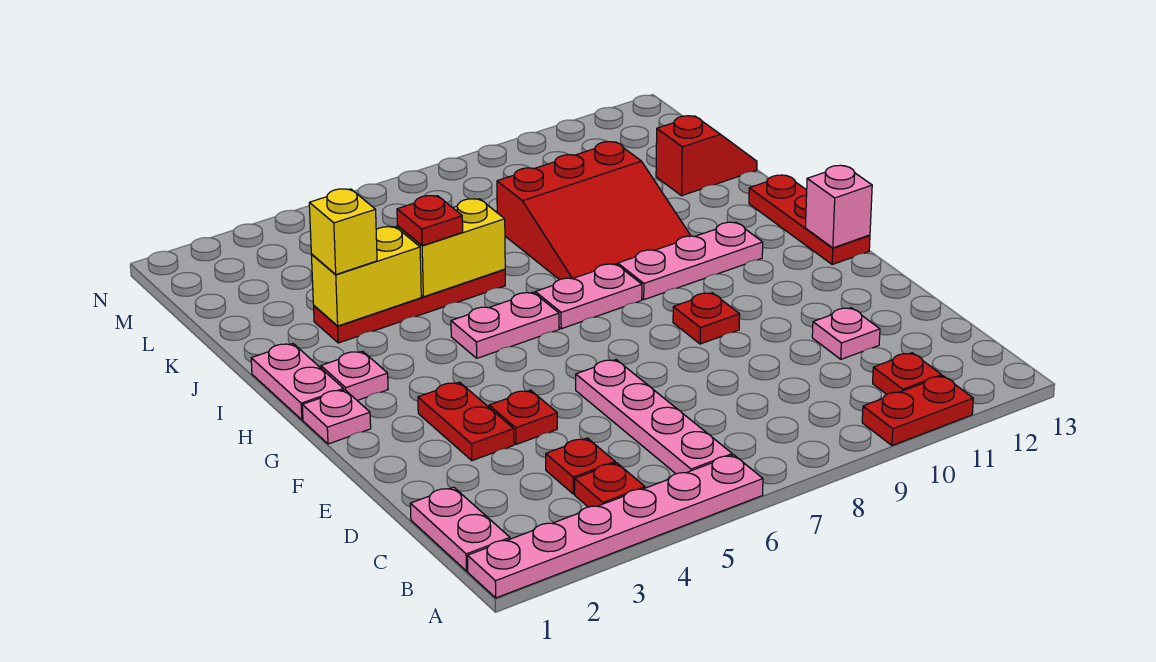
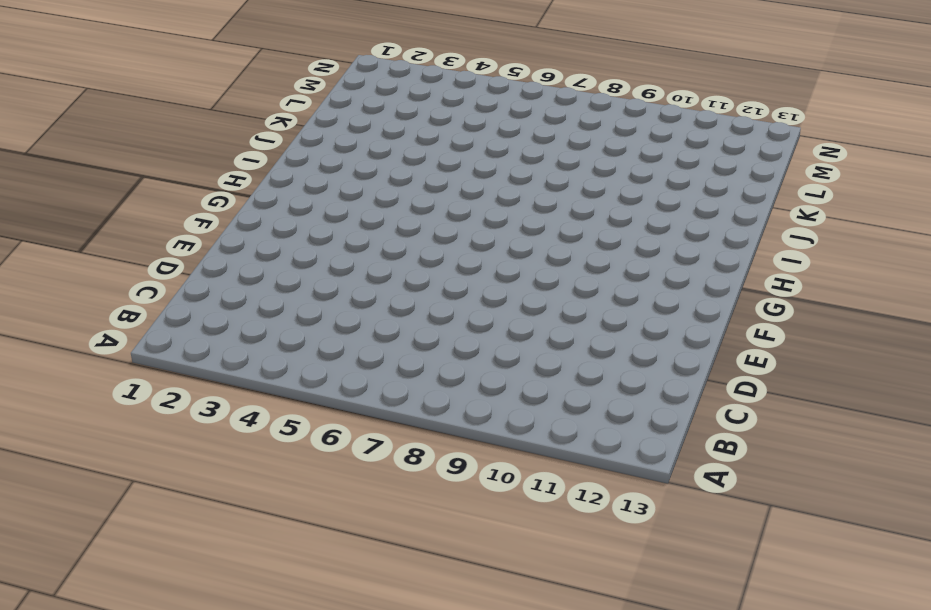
none -> pink plate A1:A6 level 1
none -> red plate A10:A11 level 1
none -> pink plate B1:C1 level 1

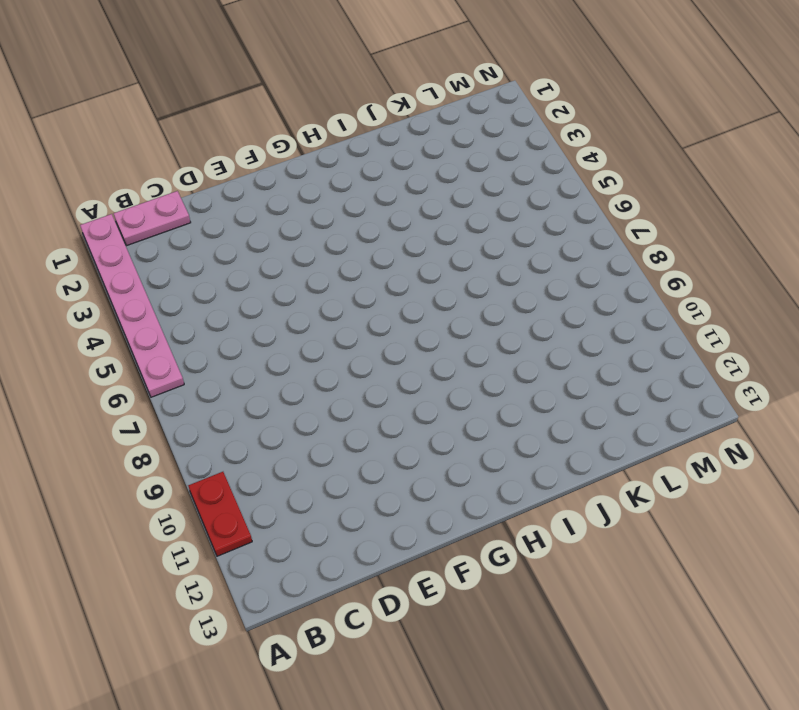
none -> red plate B4 level 1
none -> pink plate B6:E6 level 1
none -> red plate B11 level 1

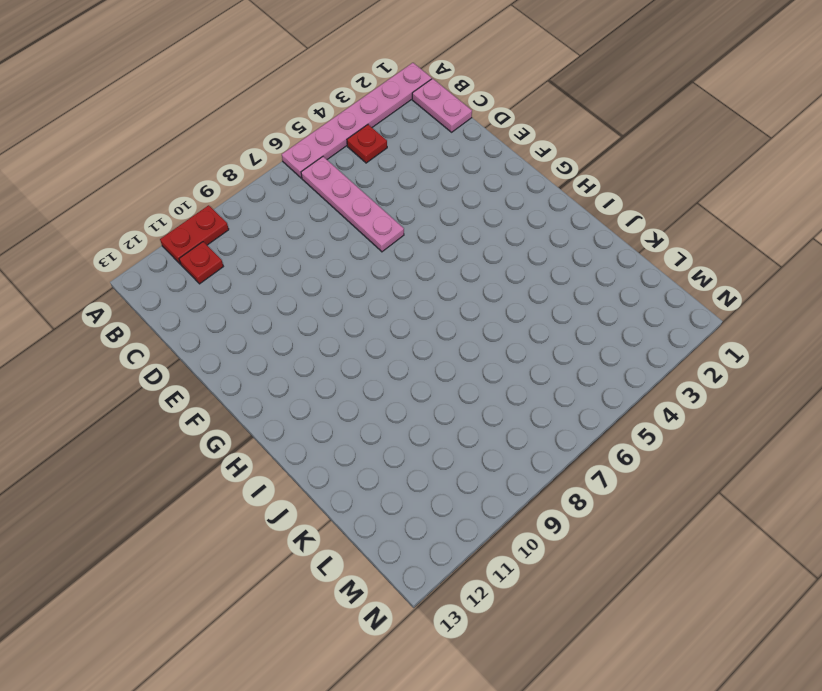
none -> red plate C4 level 1
none -> pink plate D11 level 1
none -> red plate E3:F3 level 1

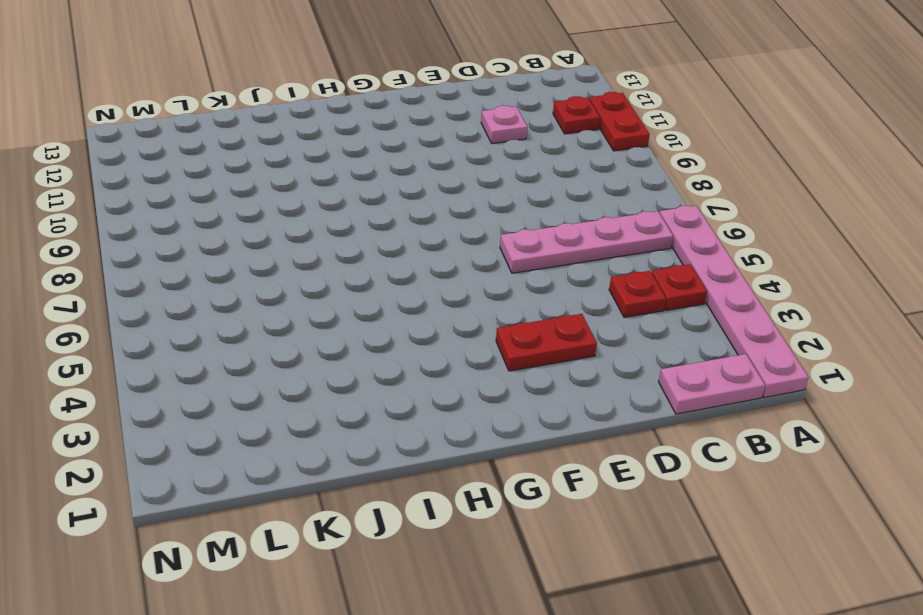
none -> red plate E4 level 1
none -> red plate F9 level 1
none -> pink plate G1 level 1

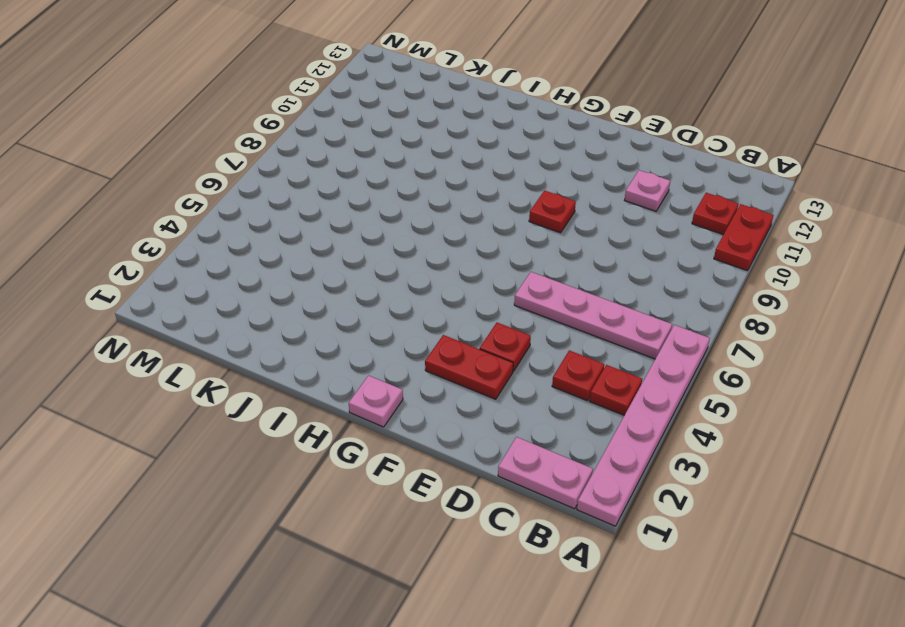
none -> red plate G13:I13 level 1
none -> pink plate H1:I1 level 1
none -> pink plate H2 level 1

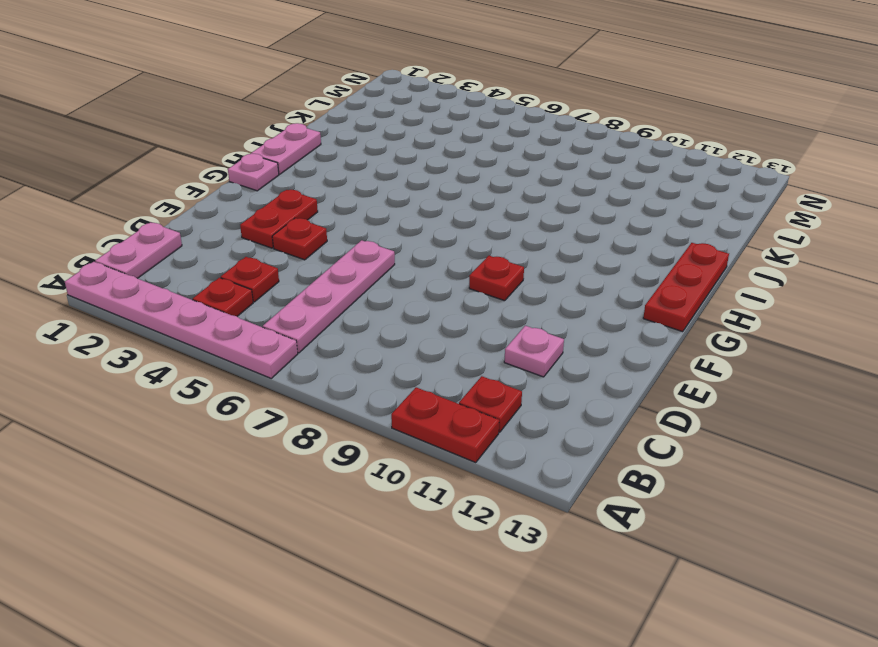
none -> pink plate H2 level 1
none -> pink plate H5:H6 level 1
none -> pink plate H7:H8 level 1

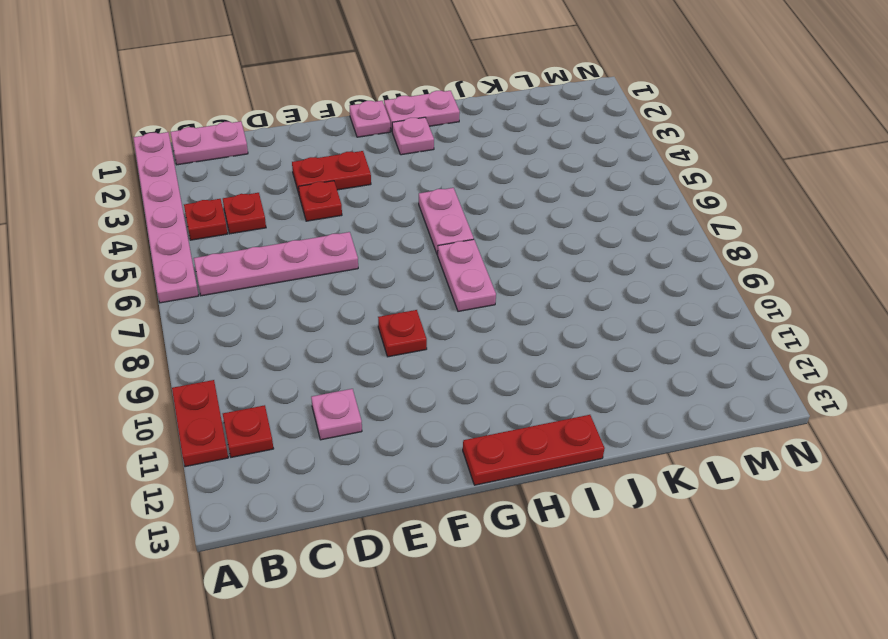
none -> pink plate H9:H11 level 1
none -> red slope I8:K10 level 1 top K
none -> red plate J3:J6 level 1

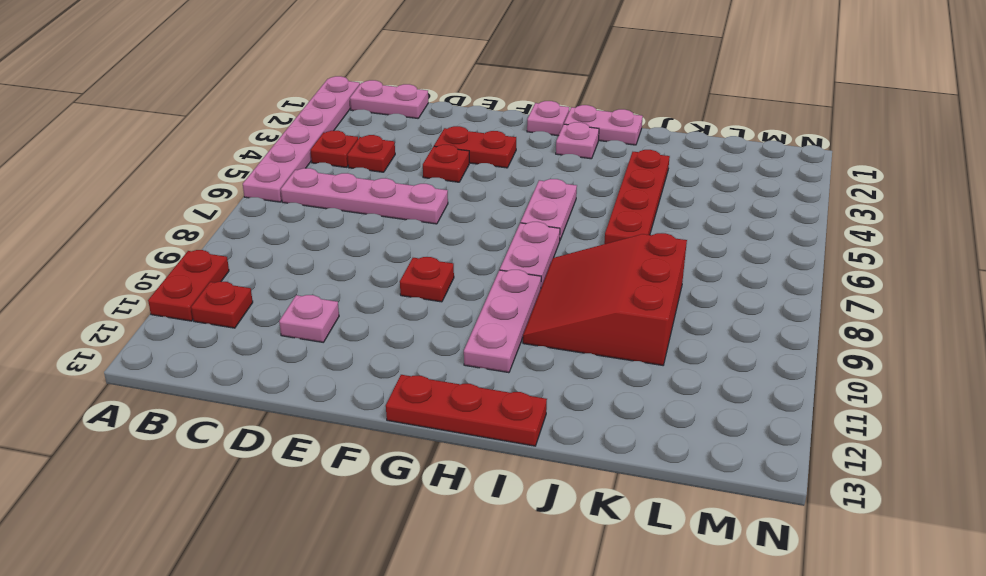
none -> red slope K12:K13 level 1 top 12
none -> pink brick G13 level 2
none -> yellow brick J3:J4 level 2

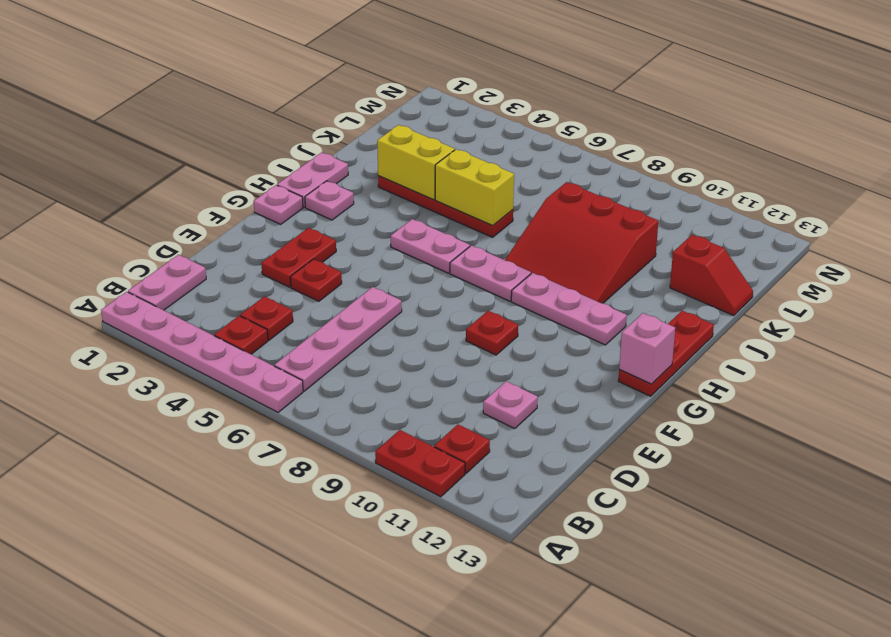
none -> yellow brick J3 level 3
none -> red plate J5 level 3

